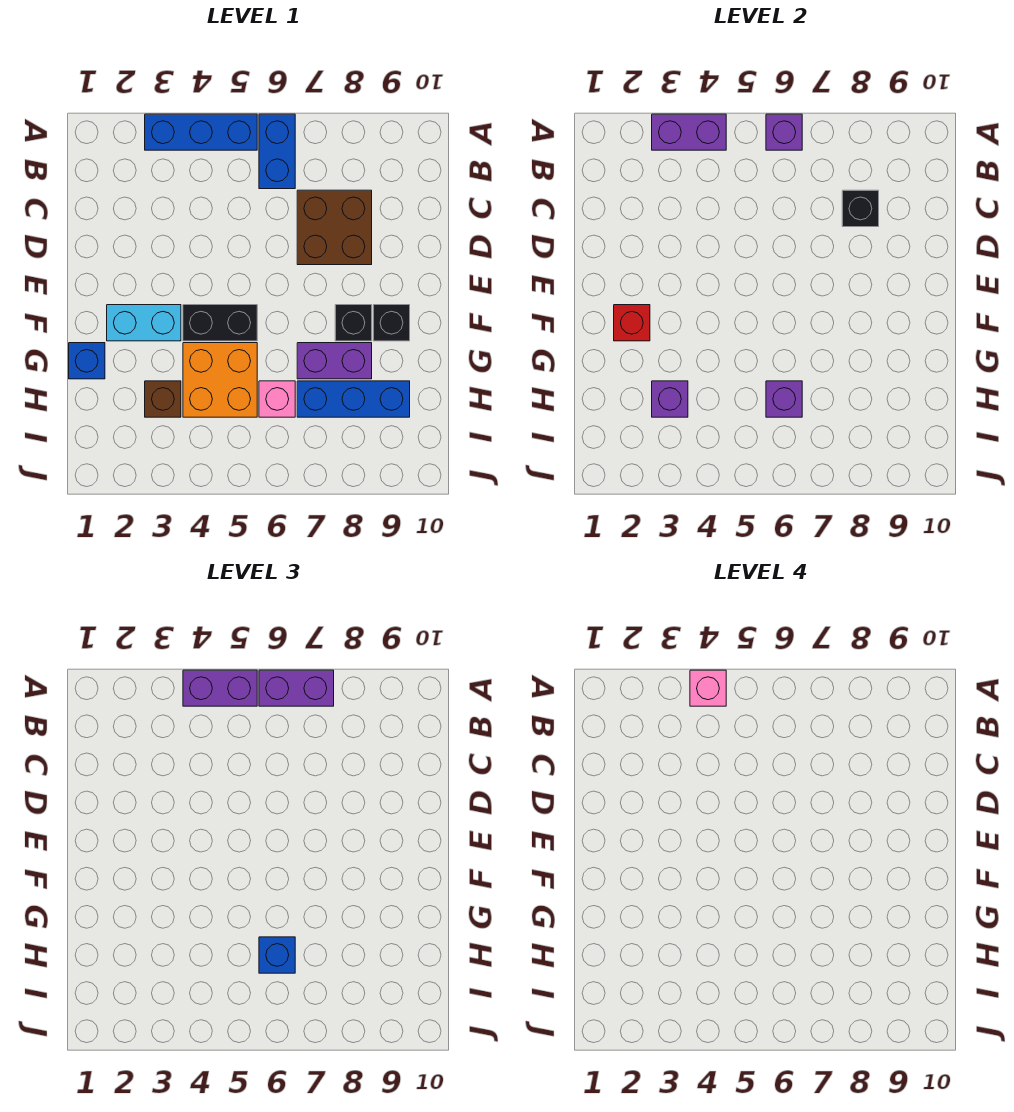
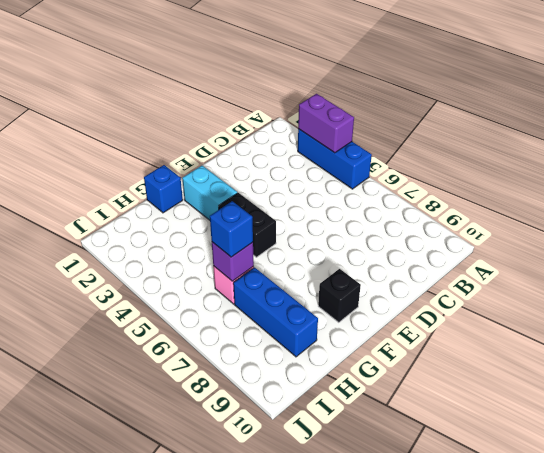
none -> blue brick A6:B6 level 1
none -> brown brick C7:D8 level 1
none -> black brick F8 level 1

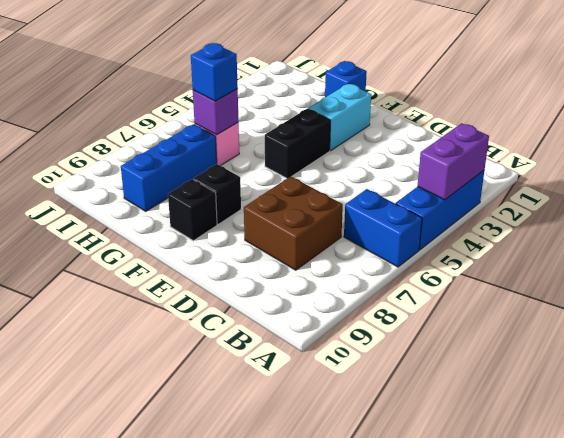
none -> orange brick G4:H5 level 1
none -> purple brick G7:G8 level 1
none -> brown brick H3 level 1

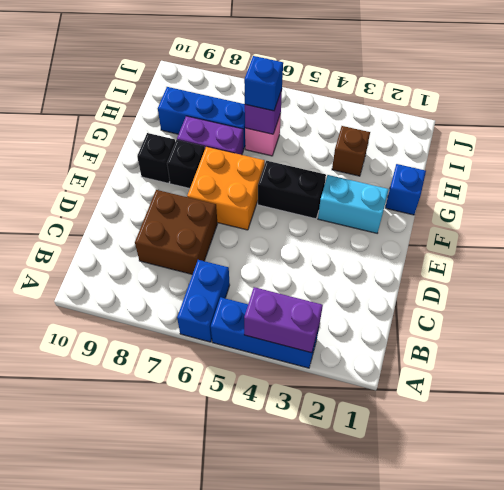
orange brick E6:F7 level 1 -> orange brick G4:H5 level 1
none -> purple brick A6 level 2
none -> black brick C8 level 2
none -> red brick F2 level 2

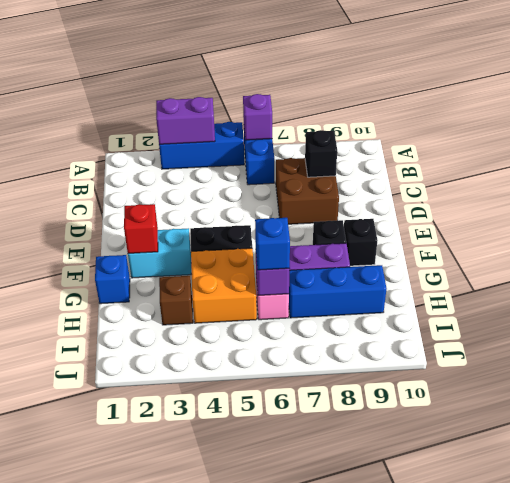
none -> purple brick H3 level 2
none -> purple brick A4:A5 level 3
none -> purple brick A6:A7 level 3

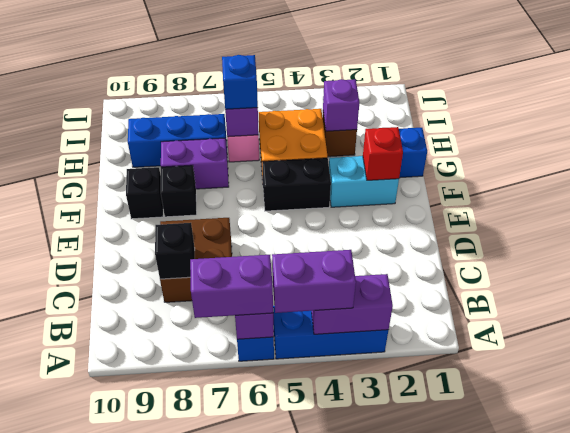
none -> pink brick A4 level 4

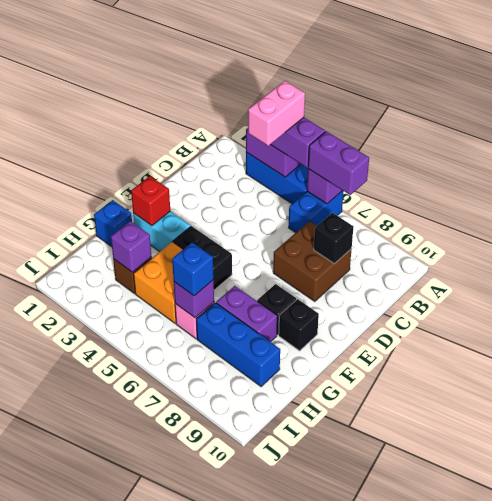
pink brick A4:B4 level 4 -> pink brick A4 level 4

